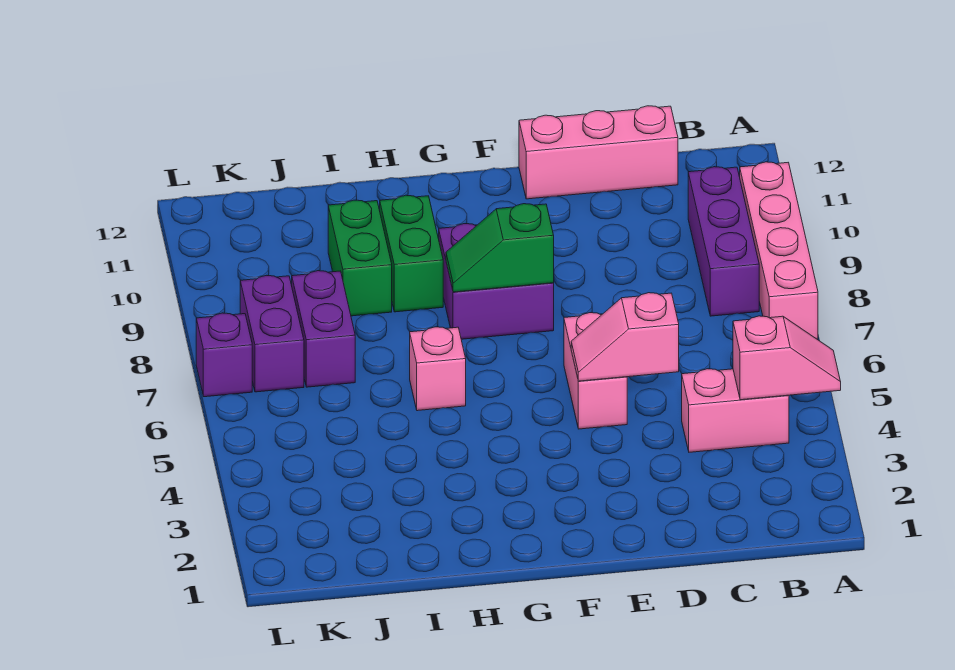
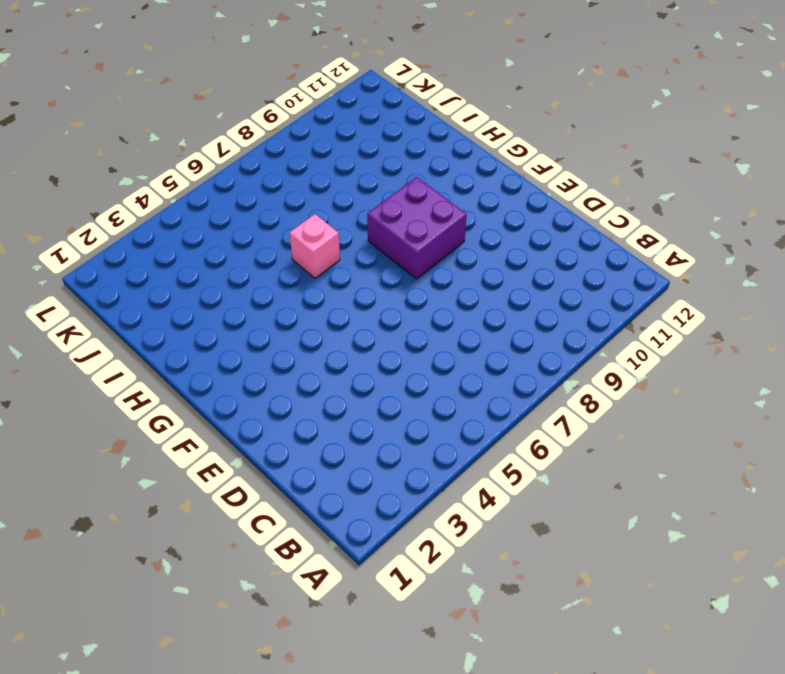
none -> pink brick A7:A10 level 1
none -> pink brick B4:C4 level 1
none -> purple brick B8:B10 level 1

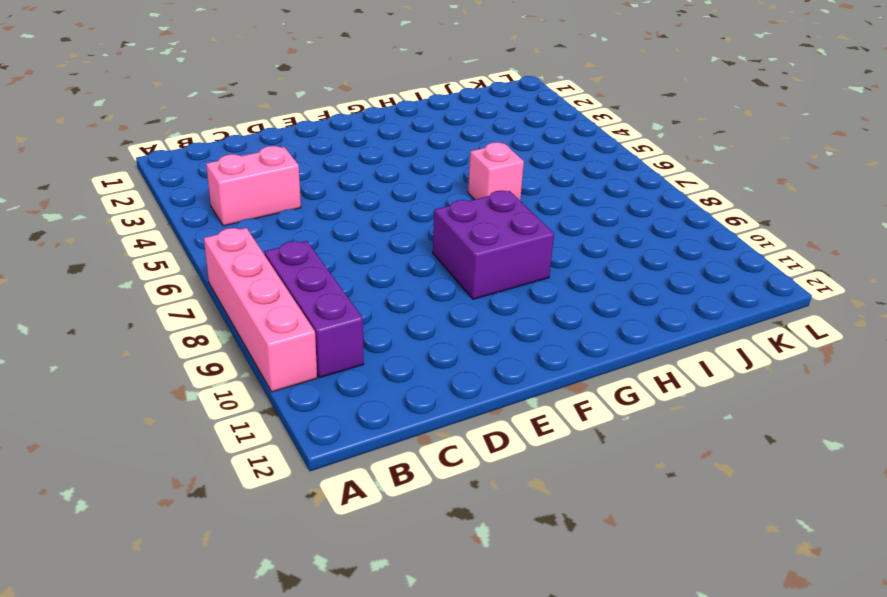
none -> pink brick C12:E12 level 1
none -> pink brick E5:E6 level 1
none -> green brick H9:H10 level 1

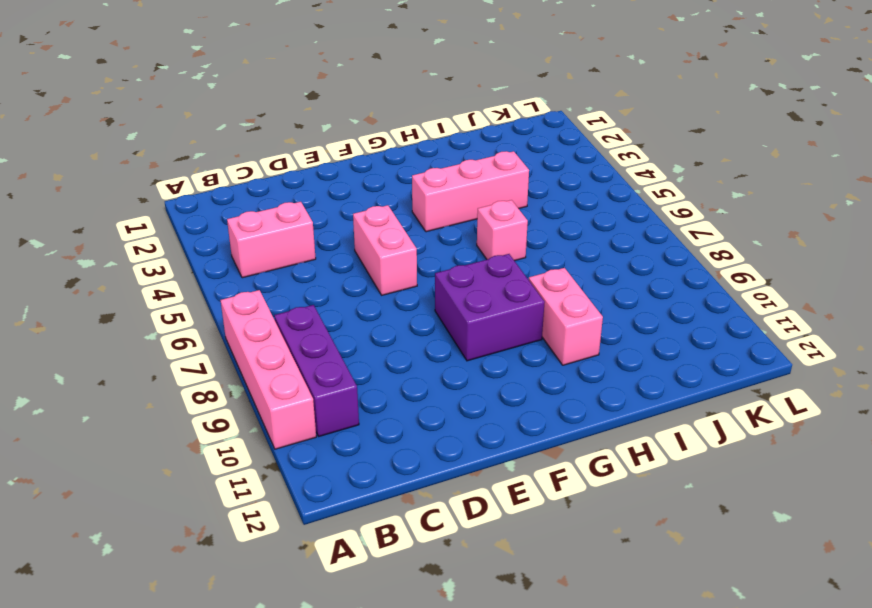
pink brick G4:I4 level 1 -> pink brick C12:E12 level 1
pink brick H9:H10 level 1 -> green brick H9:H10 level 1
none -> green brick I9:I10 level 1
none -> purple brick J7:J8 level 1
none -> purple brick K7:K8 level 1

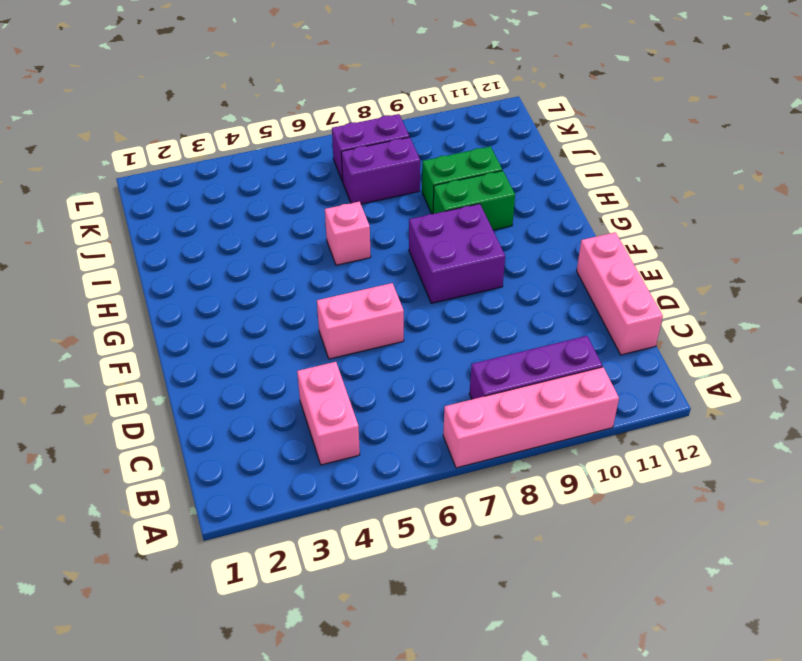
none -> purple brick L7 level 1
none -> pink slope A4:B4 level 2 top B
none -> pink slope D5:E5 level 2 top D

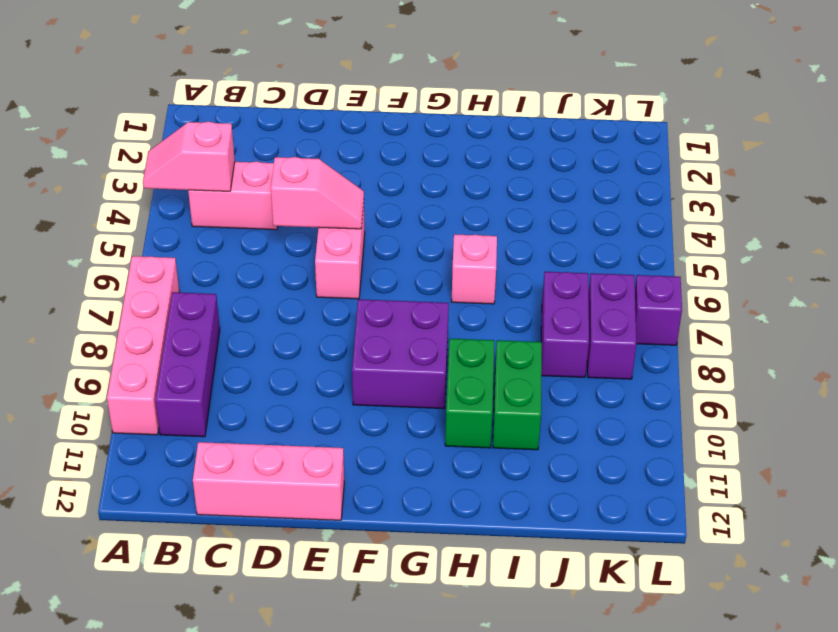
none -> green slope F8:G8 level 2 top F

